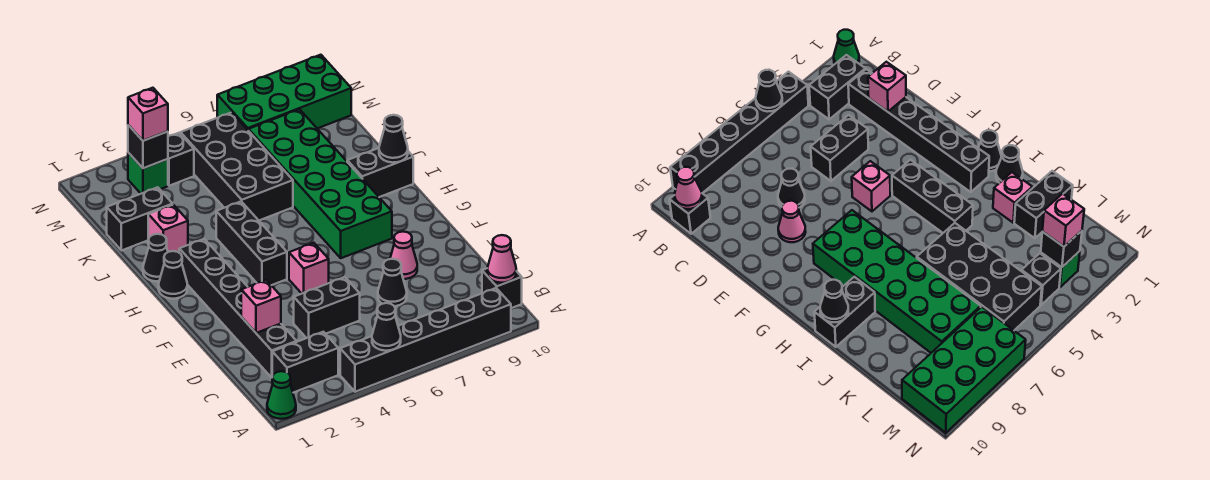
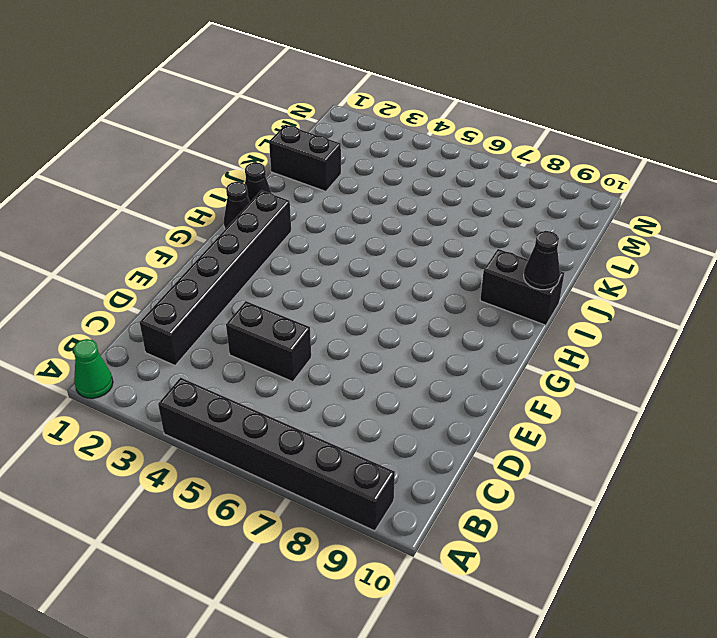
none -> black brick B2:B3 level 1
none -> black brick B10 level 1
none -> black cone D7 level 1

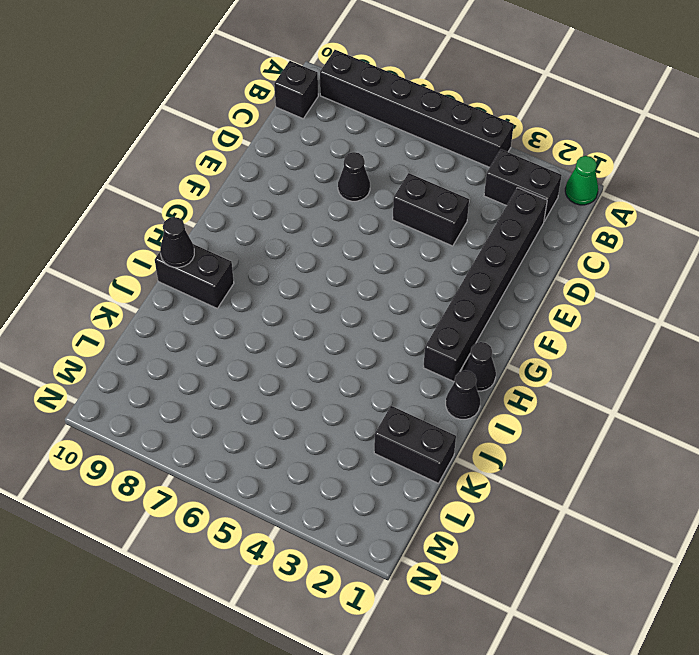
none -> pink cone E8 level 1
none -> pink brick F5 level 1
none -> black brick G4:I4 level 1

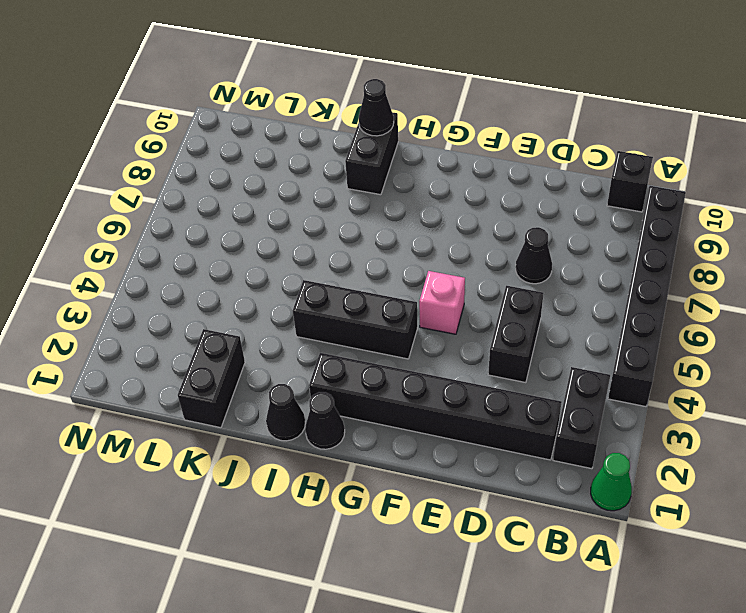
none -> pink cone E8 level 1
none -> green brick G7:L8 level 1
none -> pink brick J2 level 1

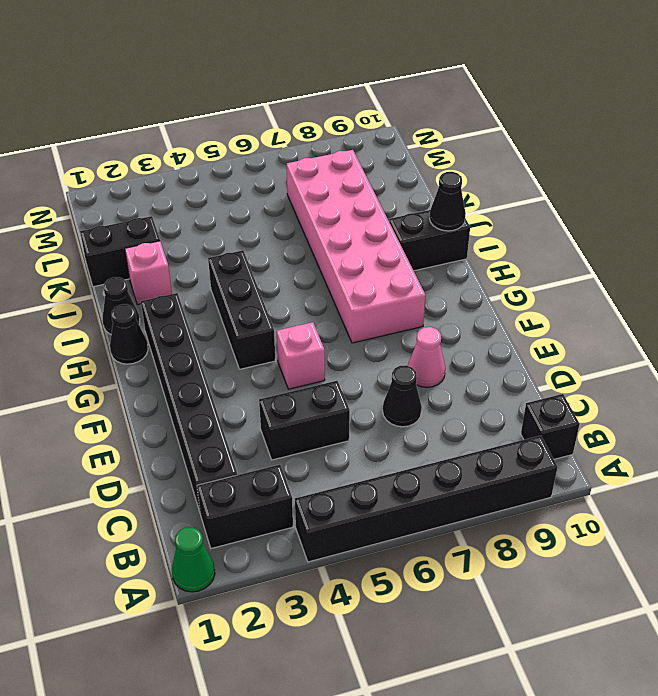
pink brick G7:L8 level 1 -> green brick G7:L8 level 1
none -> black brick J5:M6 level 1
none -> green brick M3 level 1
none -> black brick M4 level 1

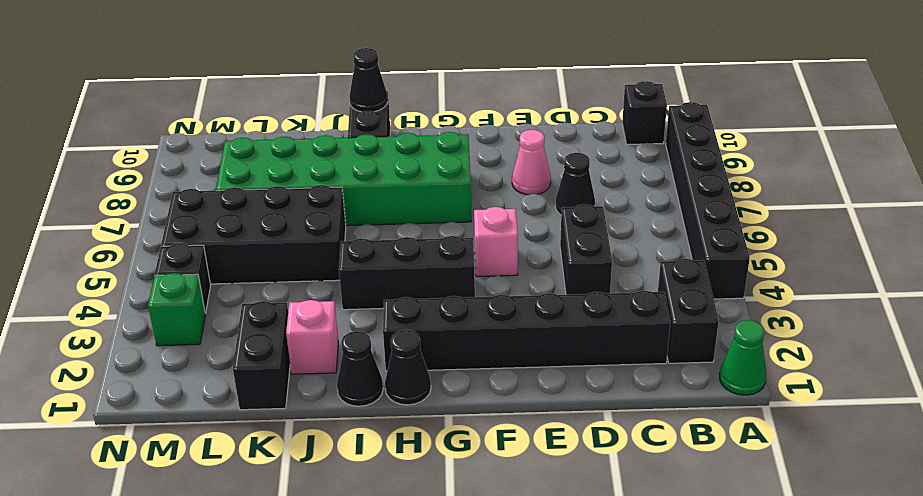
none -> green brick M7:N10 level 1
none -> black cone A5 level 2
none -> pink cone B10 level 2

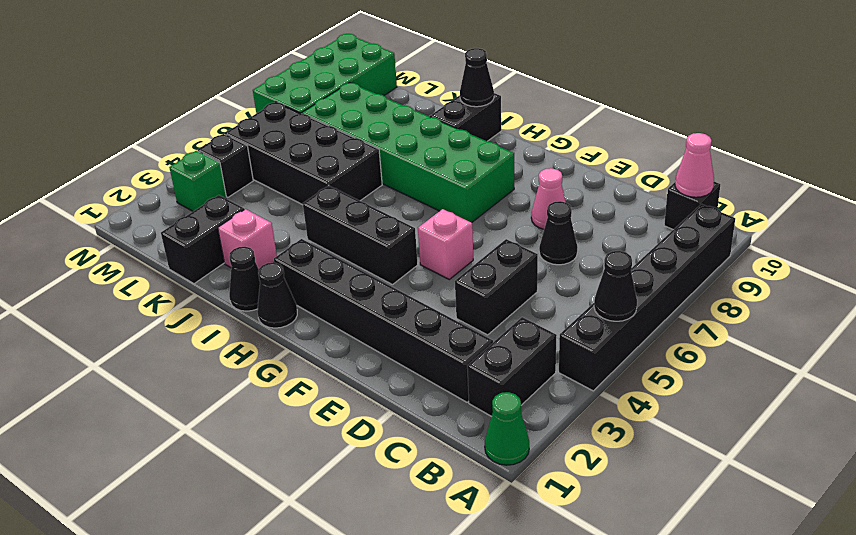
none -> pink brick D2 level 2
none -> black brick M3 level 2
none -> pink brick M3 level 3

